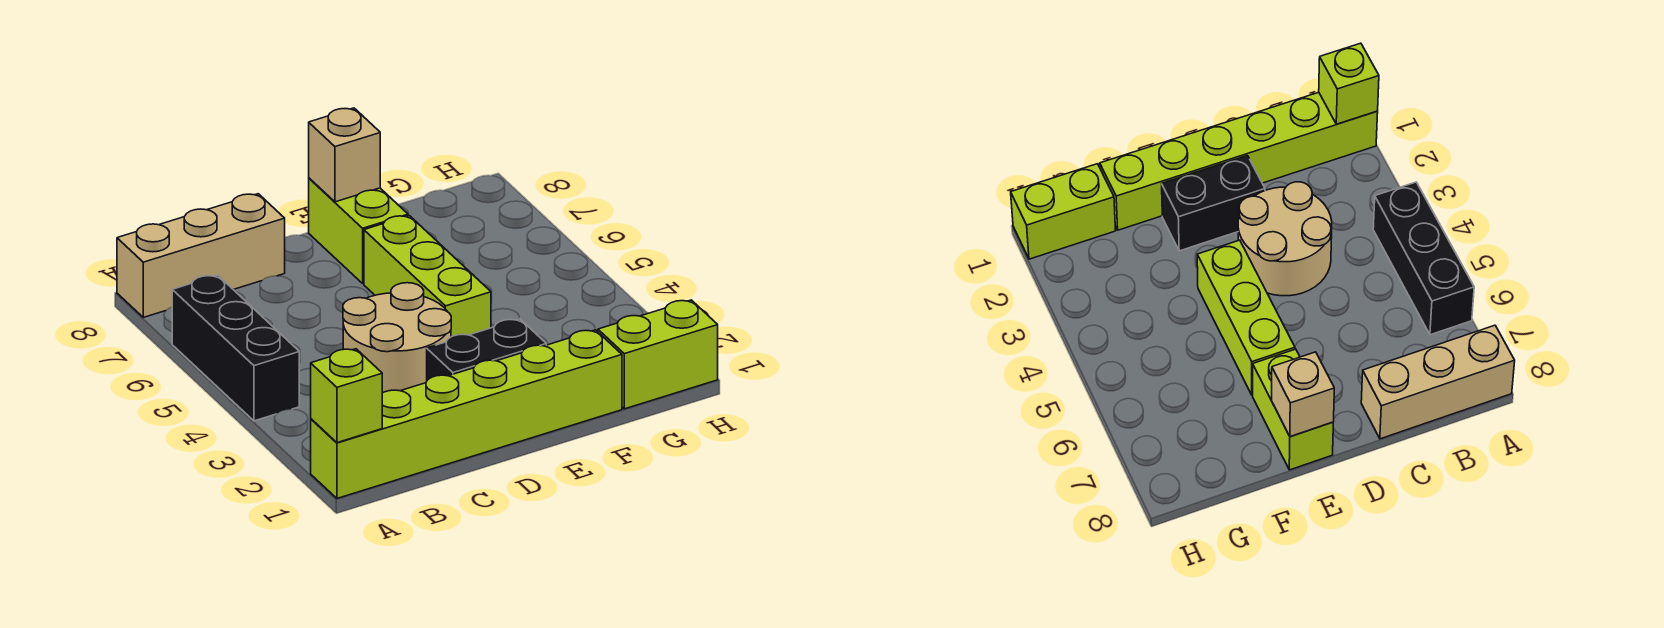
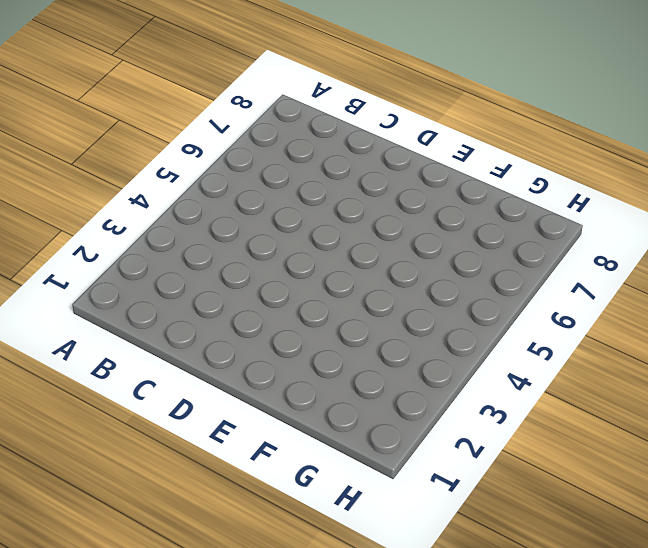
none -> lime brick A1:F1 level 1
none -> black brick A4:A6 level 1

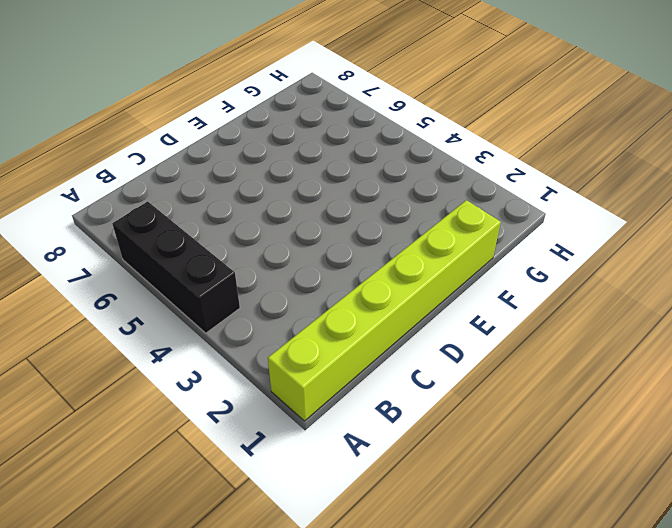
none -> tan brick A8:C8 level 1
none -> tan round brick C3:D4 level 1

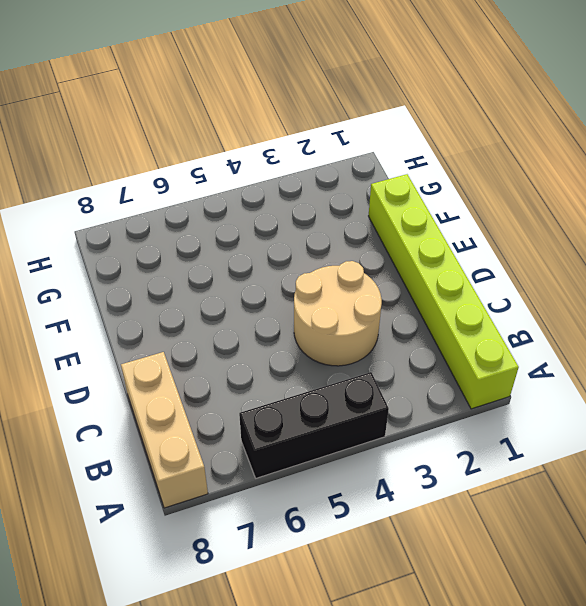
none -> black brick D2:E2 level 1
none -> lime brick E4:E6 level 1

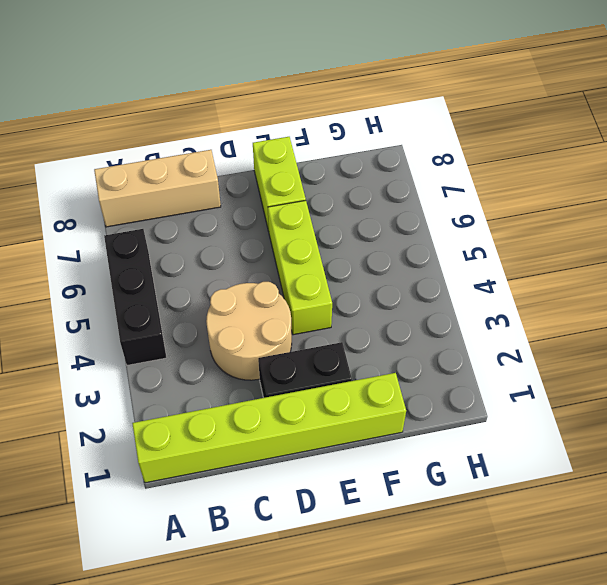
none -> lime brick G1:H1 level 1
none -> lime brick A1 level 2

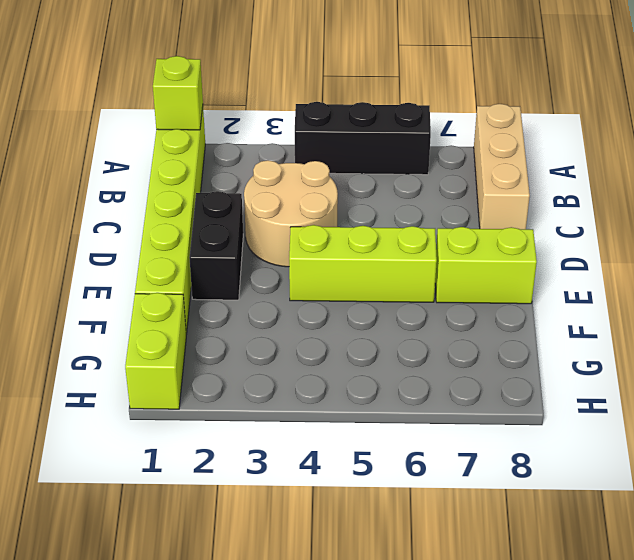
none -> tan brick E8 level 2

